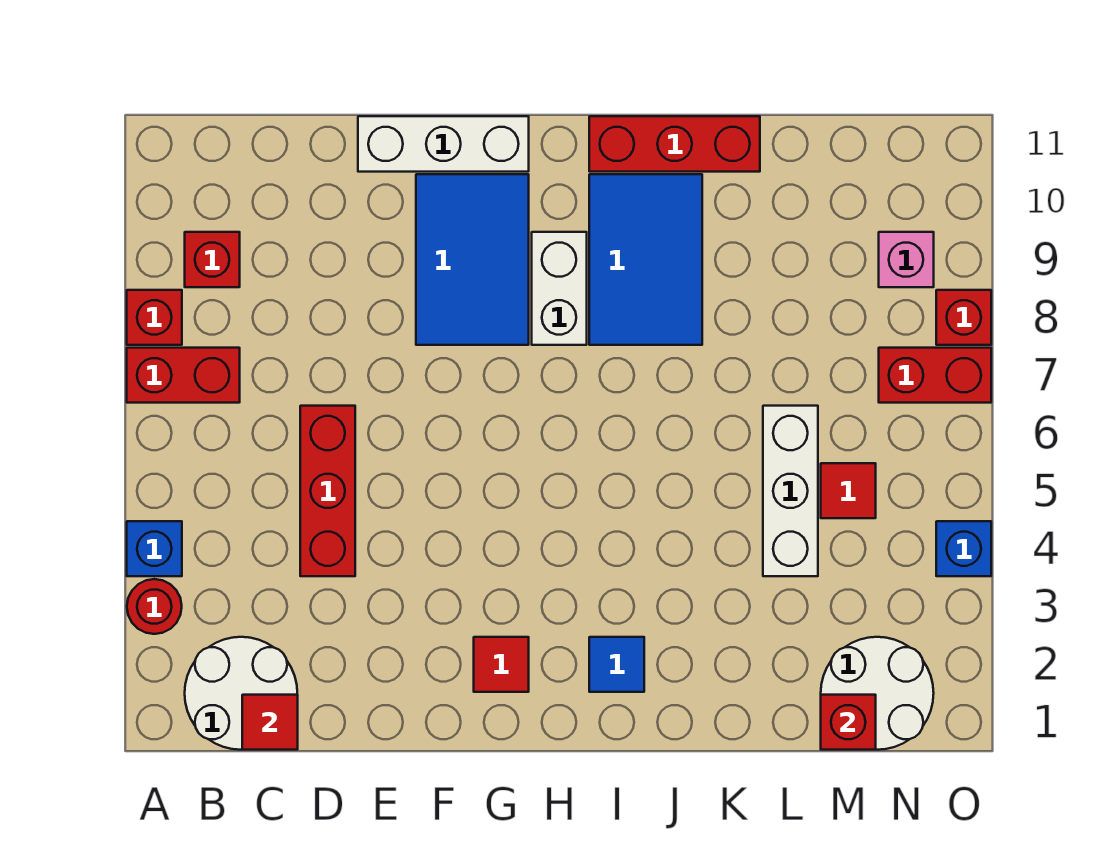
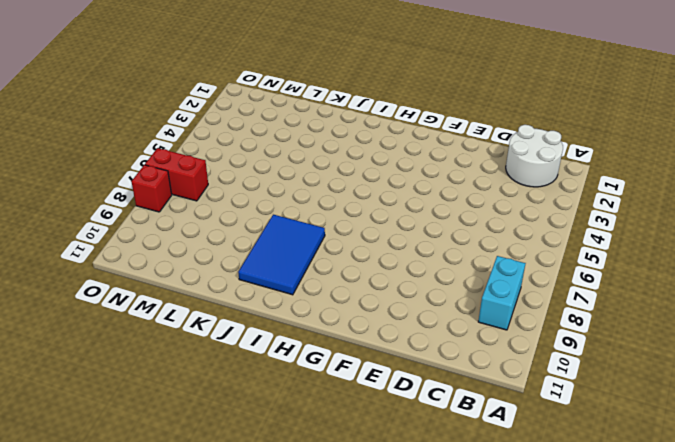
cyan brick B8:B9 level 1 -> red brick B9 level 1
none -> red round brick A3 level 1
none -> blue brick A4 level 1
none -> red brick A7:B7 level 1

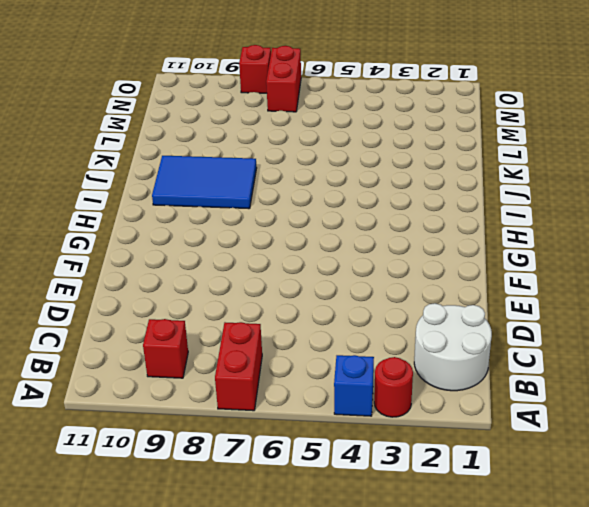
none -> red brick A8 level 1
none -> red brick D4:D6 level 1
none -> white brick E11:G11 level 1

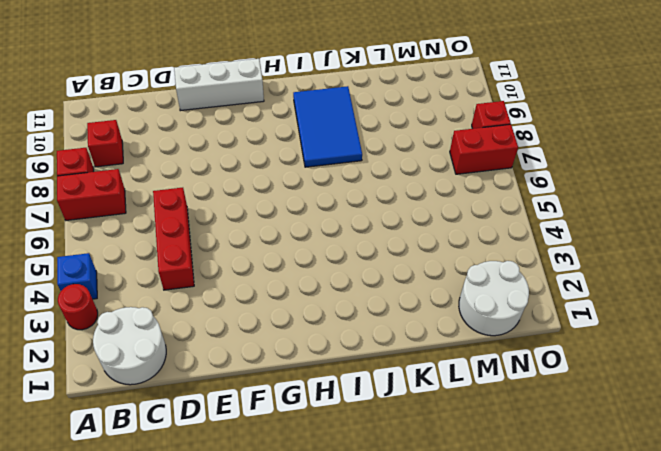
none -> blue tile F8:G10 level 1
none -> red tile G2 level 1
none -> white brick H8:H9 level 1

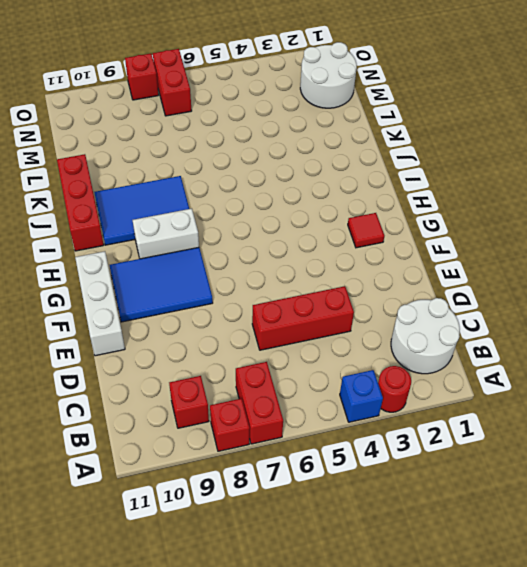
none -> blue tile I2 level 1
none -> white brick L4:L6 level 1
none -> red tile M5 level 1

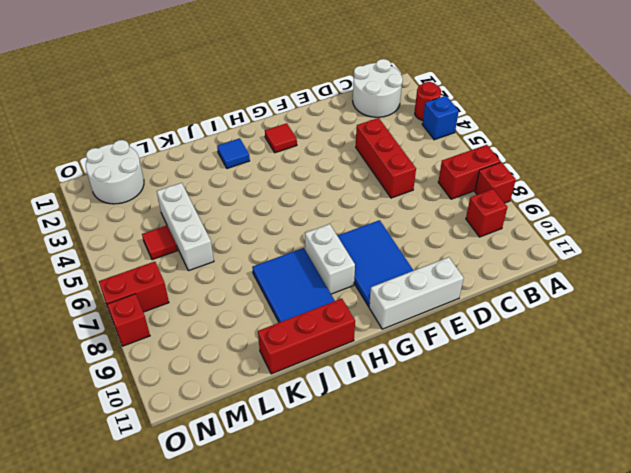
none -> pink brick N9 level 1
none -> blue brick O4 level 1
none -> red tile C1 level 2

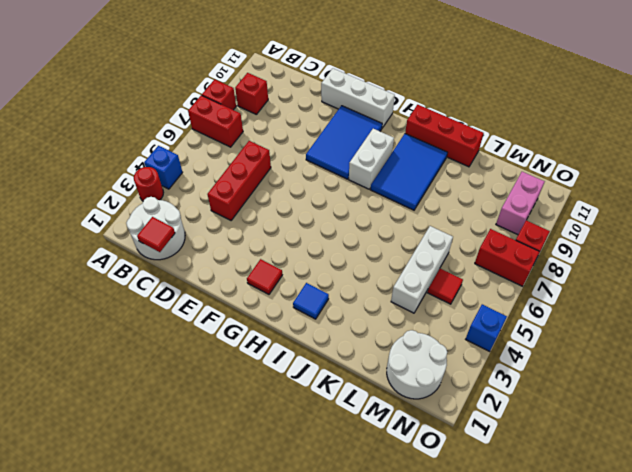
pink brick N9:N10 level 1 -> pink brick N9 level 1
none -> red brick M1 level 2

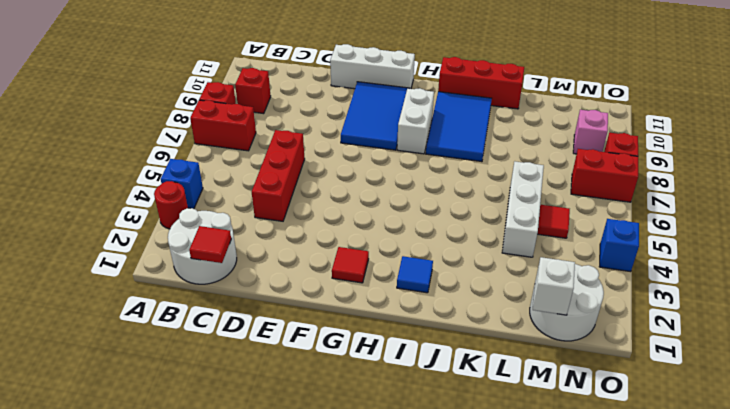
white brick M1 level 2 -> red brick M1 level 2

